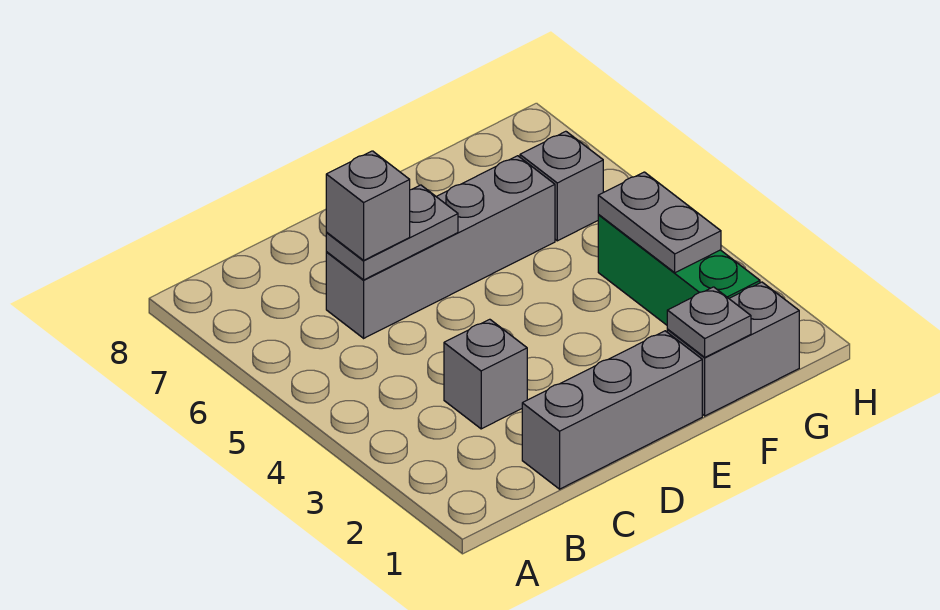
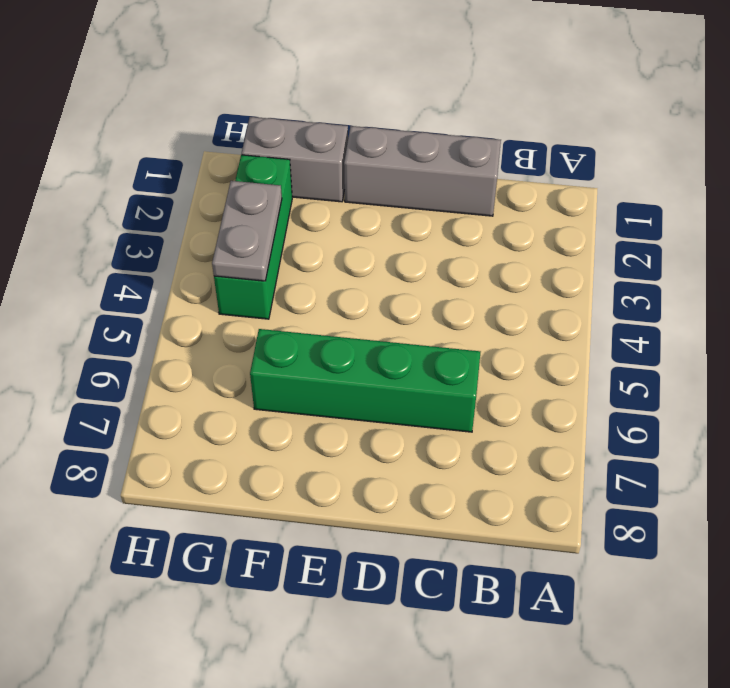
green brick C6:F6 level 1 -> grey brick C6:F6 level 1
none -> grey brick C3 level 1
none -> grey brick G6 level 1

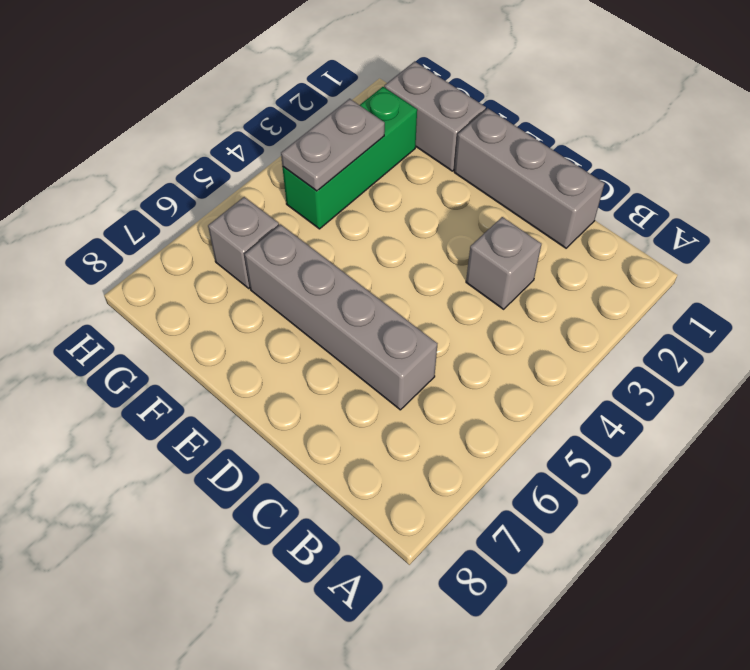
none -> grey plate C6:D6 level 2
none -> grey plate F1 level 2

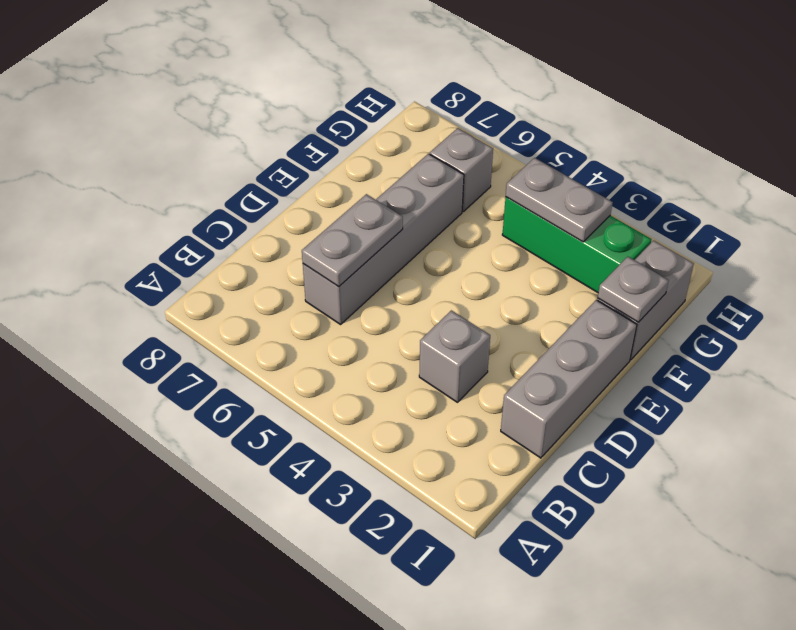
none -> grey brick C6 level 3

